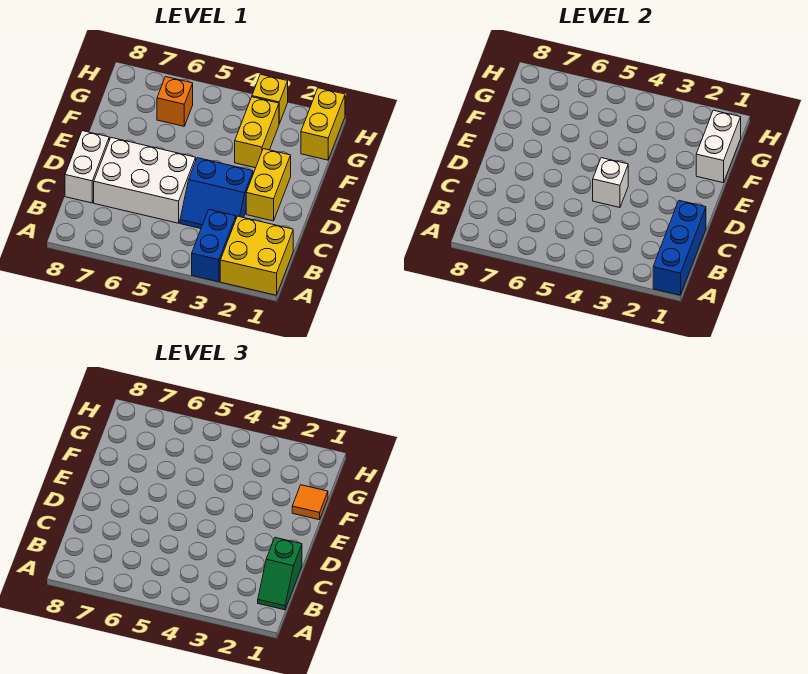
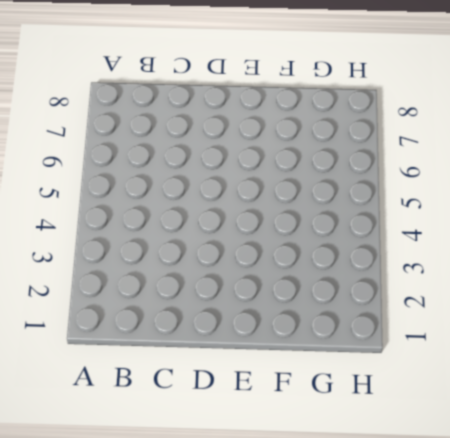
none -> yellow brick A1:B2 level 1
none -> blue brick A3:B3 level 1
none -> blue slope C3:D4 level 1 top D

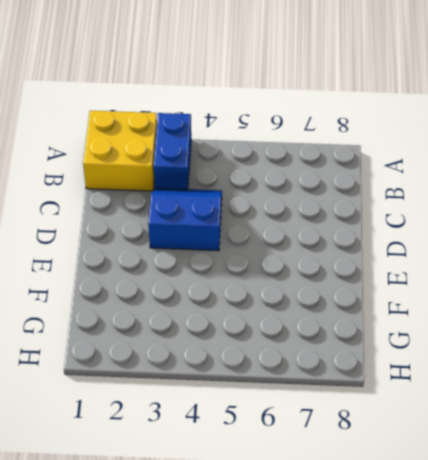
none -> white brick C5:D7 level 1
none -> white brick C8:D8 level 1
none -> yellow brick D2:E2 level 1

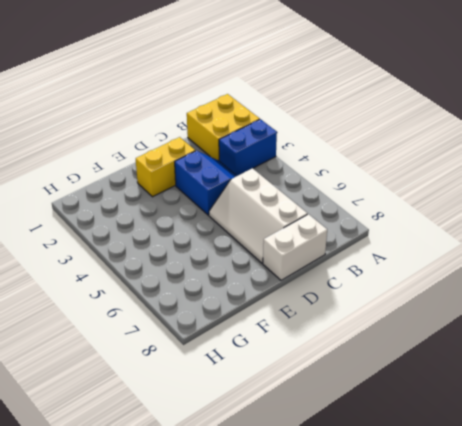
white slope C5:D7 level 1 top C -> white brick C5:D7 level 1
none -> yellow brick F3:G3 level 1
none -> yellow brick G1:H1 level 1
none -> orange brick G6 level 1

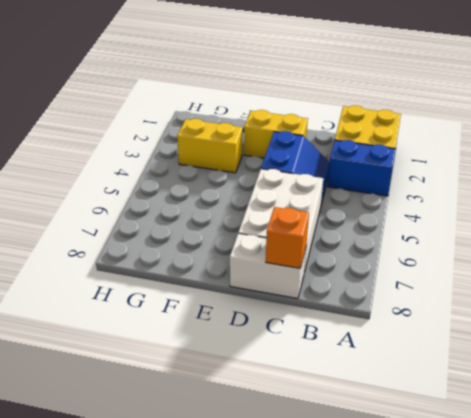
orange brick C8 level 2 -> orange brick G6 level 1
none -> yellow brick G1:H1 level 1
none -> yellow brick H3 level 1
none -> blue brick A1:C1 level 2

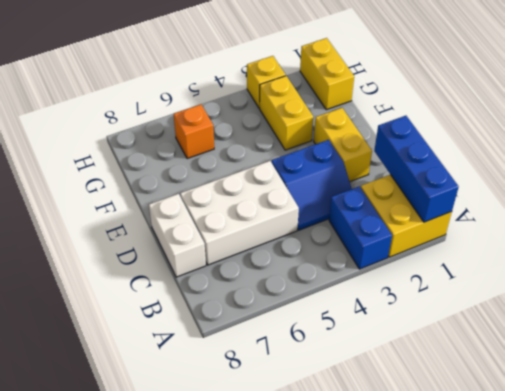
none -> white brick D4 level 2
none -> white brick F1:G1 level 2
none -> green slope B1:C1 level 3 top C

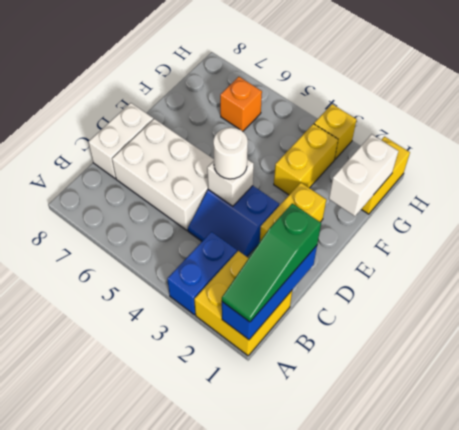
green slope A1:C1 level 3 top C -> green slope B1:C1 level 3 top C
white round brick D4 level 3 -> none
none -> orange tile F1 level 3

